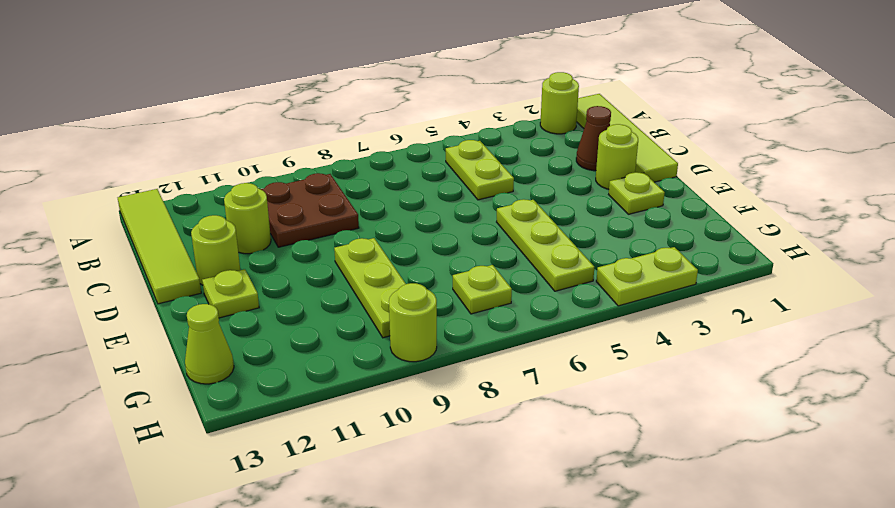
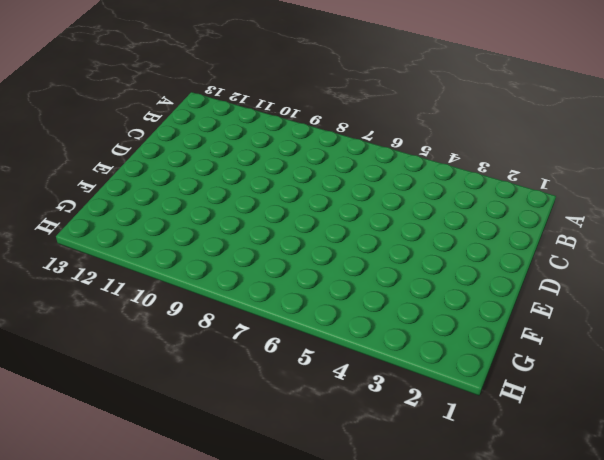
none -> lime tile A1:D1 level 1
none -> lime round brick A2 level 1
none -> lime tile A13:D13 level 1

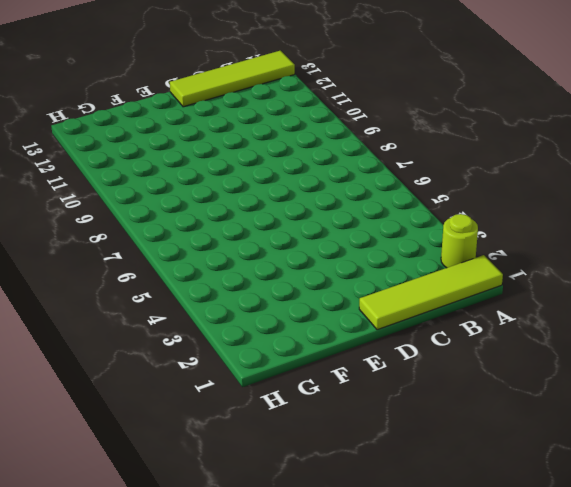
none -> lime plate B5:C5 level 1
none -> brown plate B9:C10 level 1
none -> brown cone C2 level 1

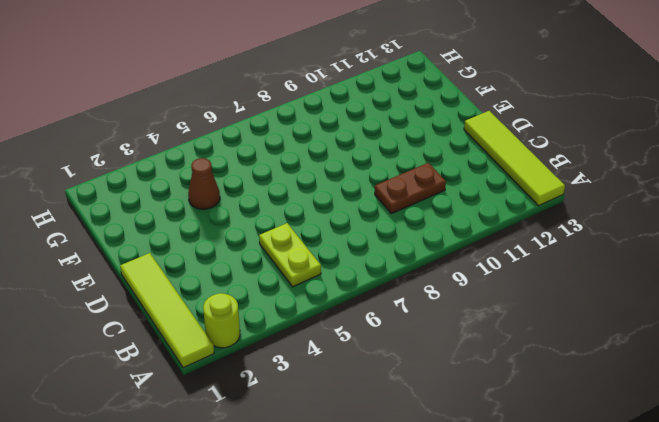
brown plate C9:C10 level 1 -> brown plate B9:C10 level 1
brown cone F4 level 1 -> brown cone C2 level 1
none -> lime round brick C11 level 1
none -> lime round brick D2 level 1
none -> lime round brick D12 level 1

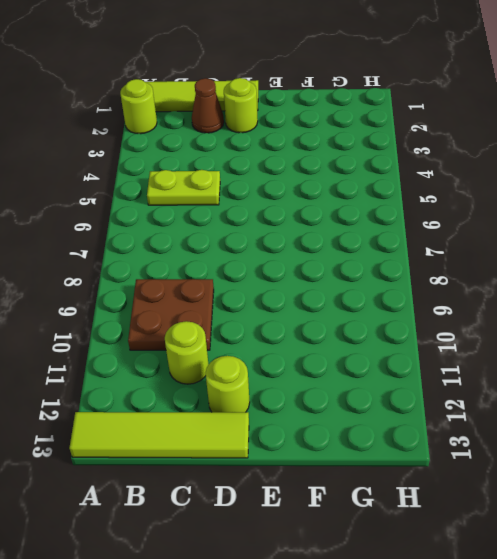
none -> lime plate E2 level 1
none -> lime plate E5:G5 level 1
none -> lime plate E9:G9 level 1

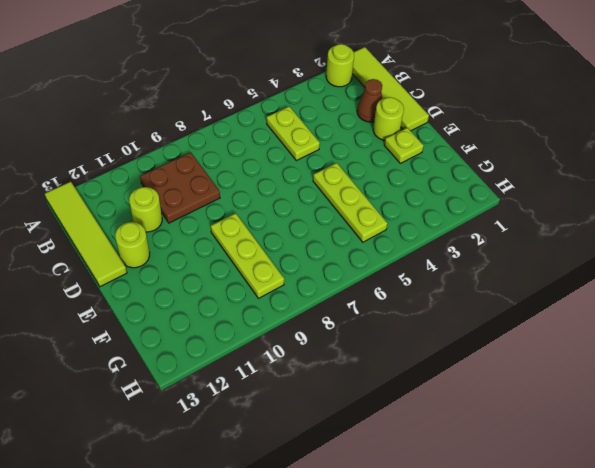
none -> lime plate E12 level 1
none -> lime plate G7 level 1
none -> lime cone G13 level 1

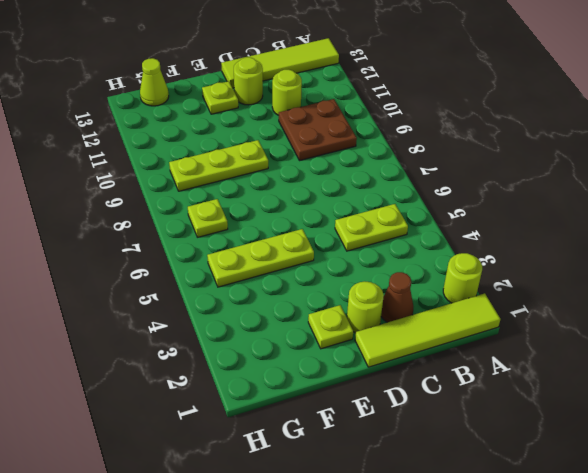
none -> lime plate H3:H4 level 1
none -> lime round brick H9 level 1

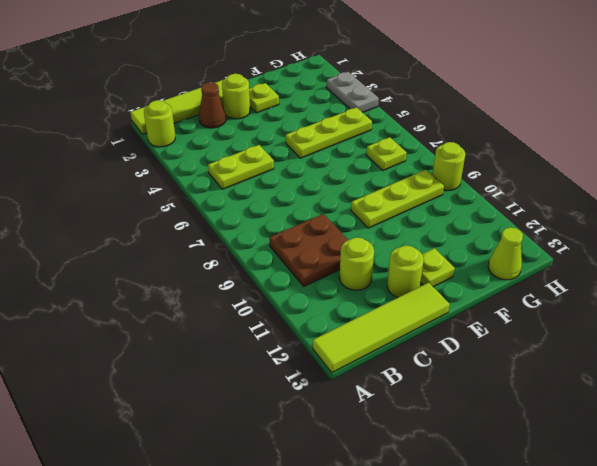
grey plate H3:H4 level 1 -> lime plate H3:H4 level 1

